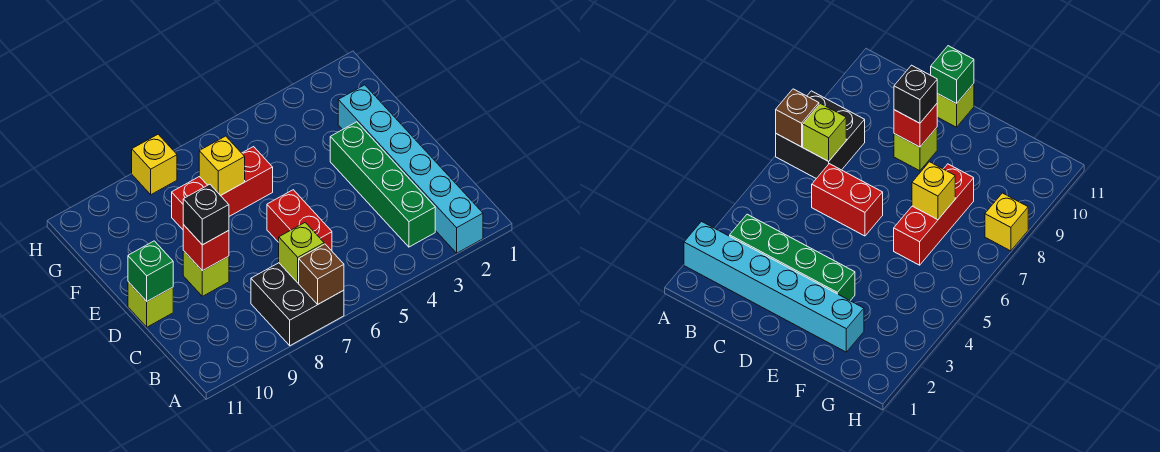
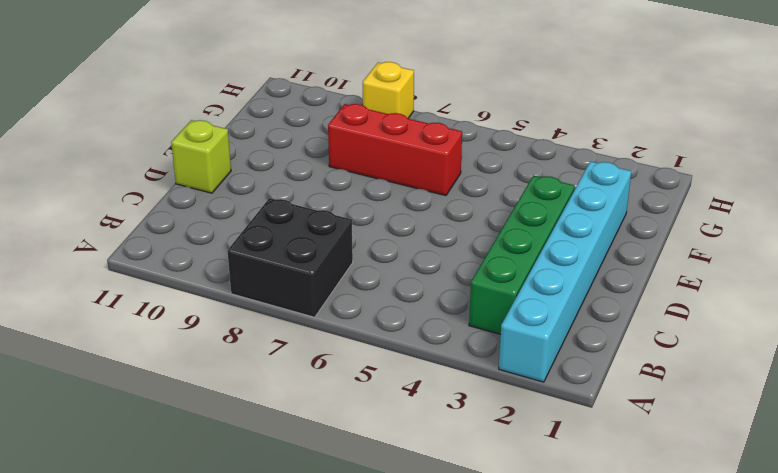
none -> red brick C6:D6 level 1
none -> lime brick D9 level 1
none -> brown brick A7 level 2

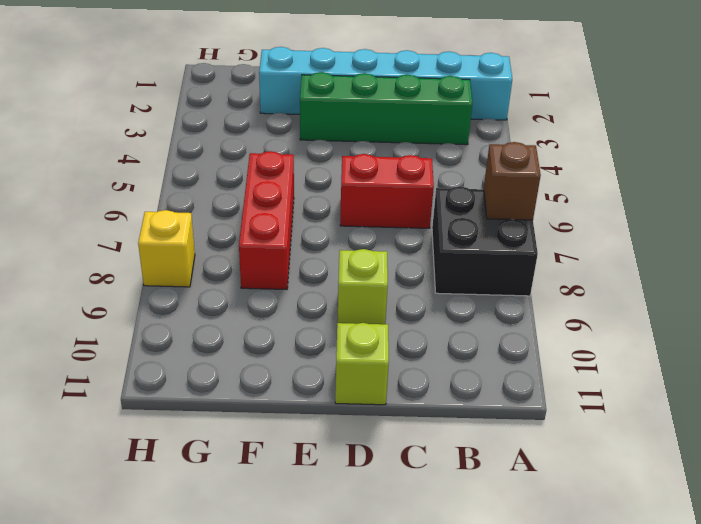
none -> lime brick B7 level 2
none -> red brick D9 level 2
none -> green brick D11 level 2

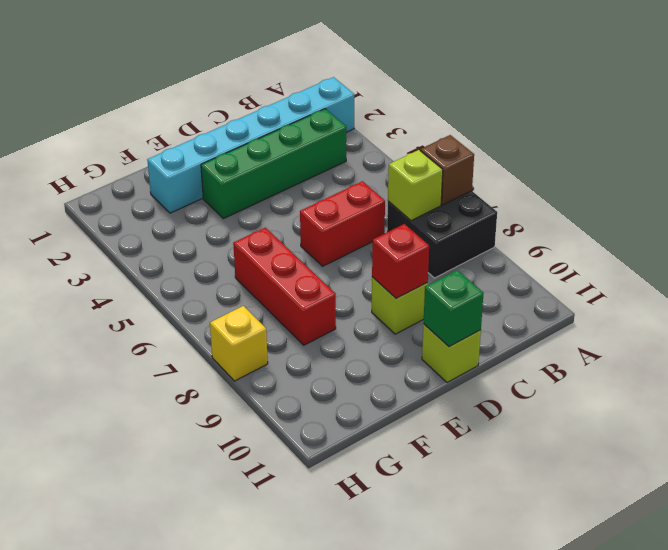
none -> yellow brick F7 level 2
none -> black brick D9 level 3

